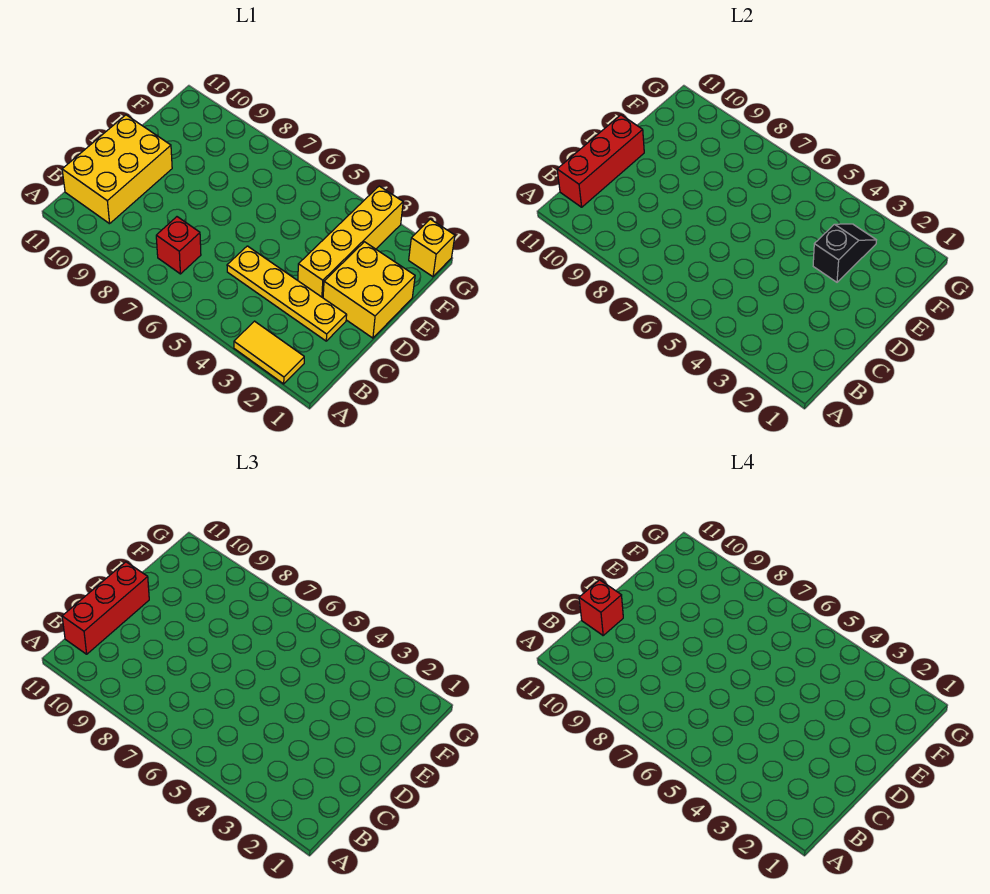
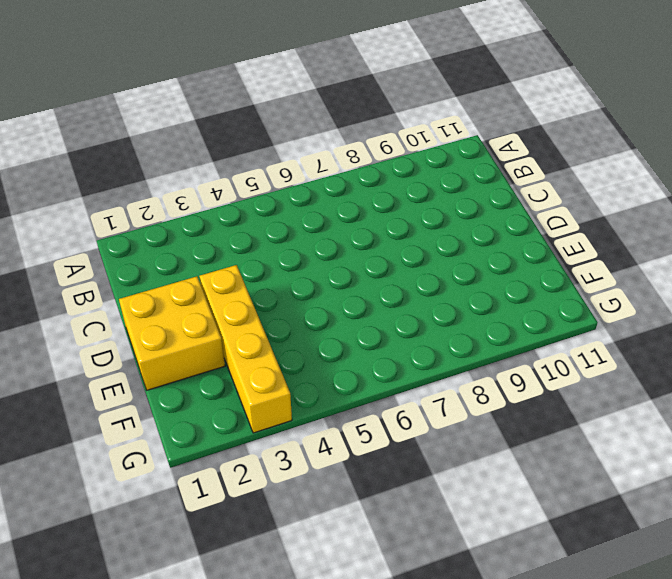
none -> yellow tile A2:A3 level 1
none -> red brick B7 level 1

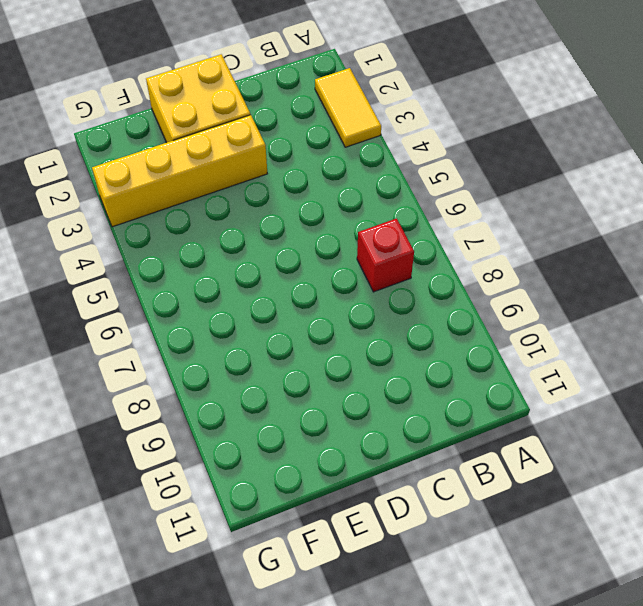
none -> yellow brick B10:D11 level 1
none -> yellow plate C2:C5 level 1

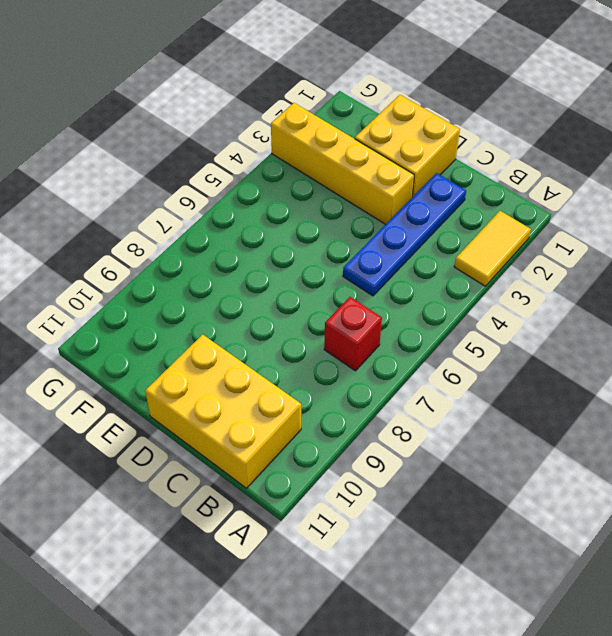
blue plate C2:C5 level 1 -> yellow plate C2:C5 level 1
none -> yellow brick G1 level 1
none -> red brick B11:D11 level 2

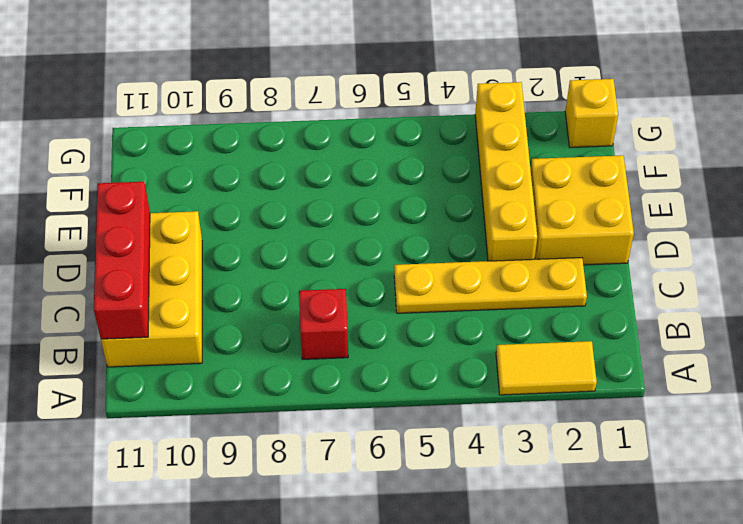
none -> black slope E3:F3 level 2 top E
none -> red brick B11:D11 level 3

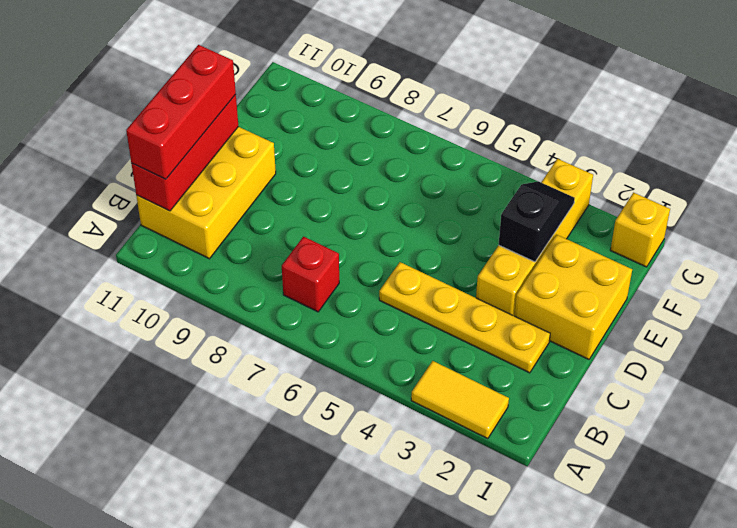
none -> red brick C11 level 4

